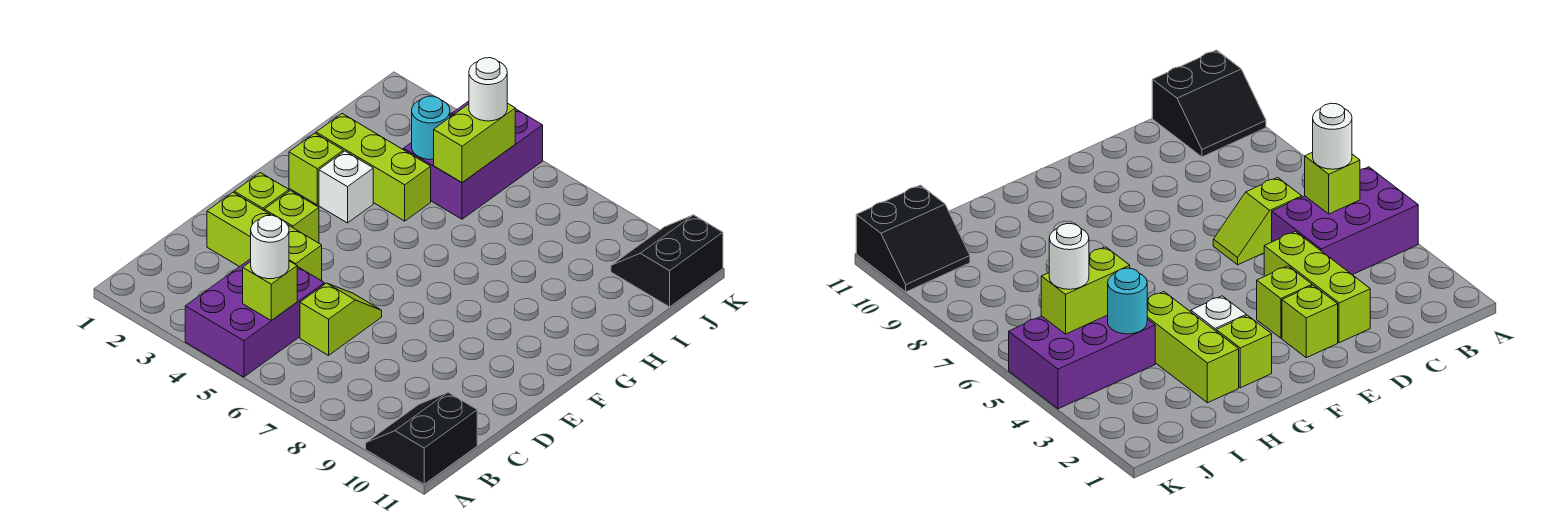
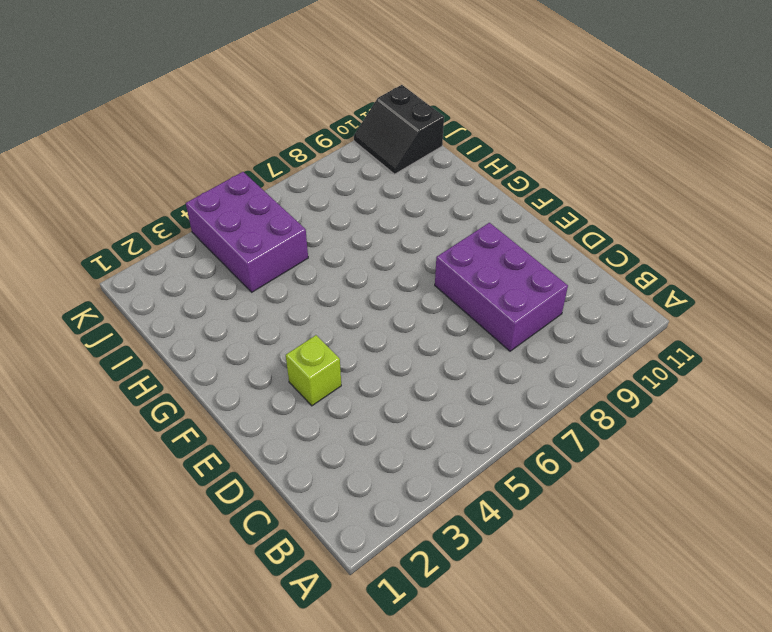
purple brick C8:E9 level 1 -> purple brick A4:C5 level 1
none -> black slope A10:B11 level 1 top 11
none -> lime slope C6:D6 level 1 top C
none -> lime brick D2:D4 level 1

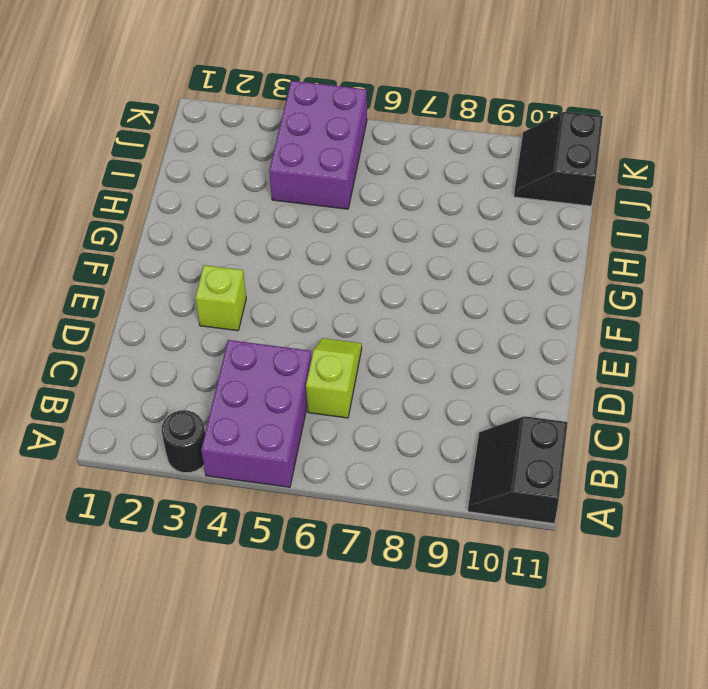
black round brick A3 level 1 -> none
none -> lime brick D2:D4 level 1
none -> lime brick E2 level 1
none -> lime brick G2 level 1

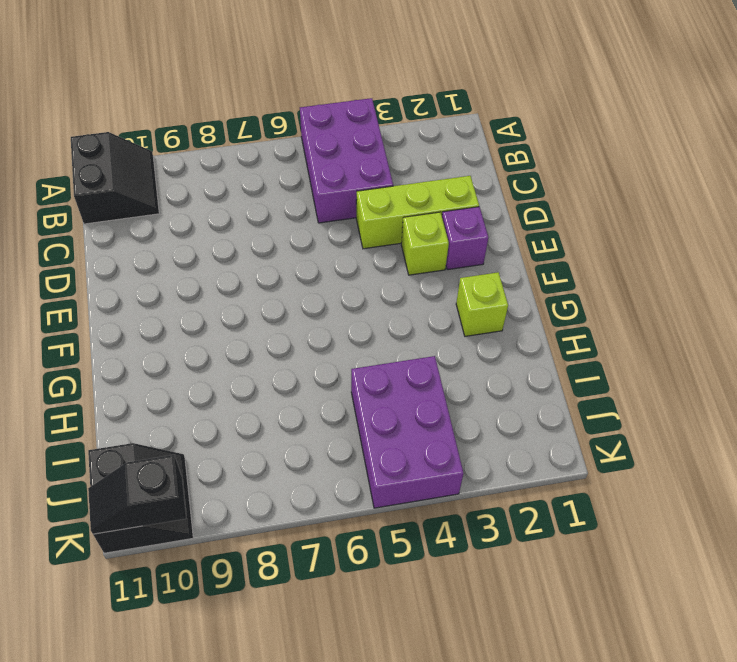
purple brick E2 level 1 -> lime brick E2 level 1
black slope K10:K11 level 2 top 10 -> none
none -> lime slope C6:D6 level 1 top C
none -> white brick G3 level 1
none -> lime brick H2:H4 level 1

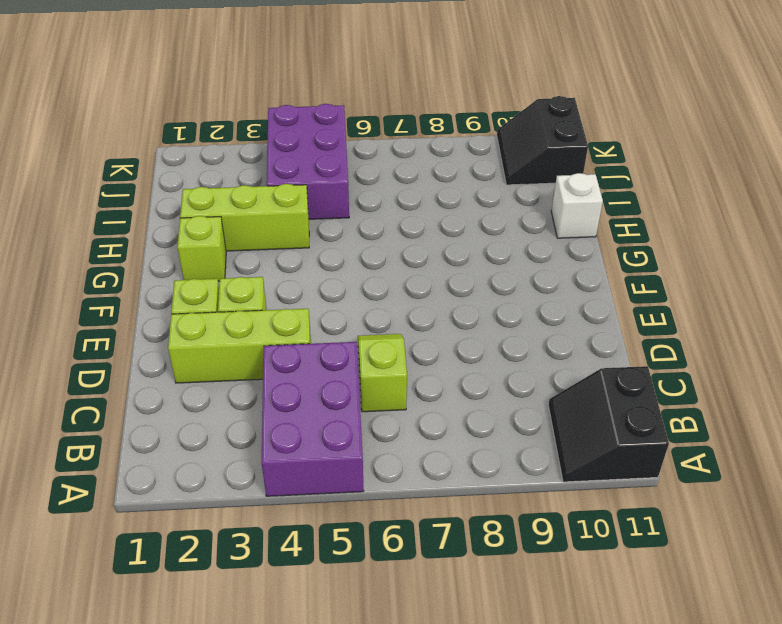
white brick H11 level 1 -> white brick G3 level 1
none -> lime brick B5 level 2
none -> cyan round brick I4 level 2
none -> lime brick I5:J5 level 2

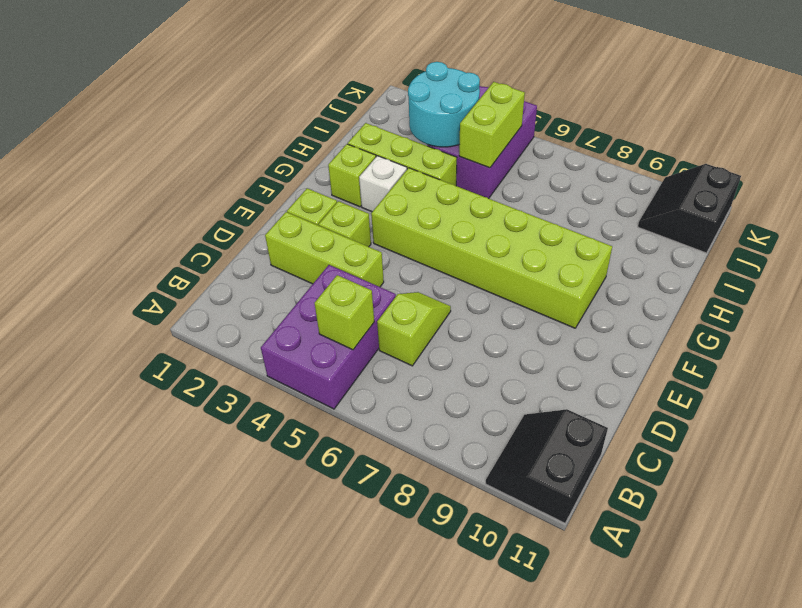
lime brick F4:G9 level 1 -> none
cyan round brick I3:J4 level 2 -> cyan round brick I4 level 2
none -> white round brick B5 level 3
none -> white round brick J5 level 3

